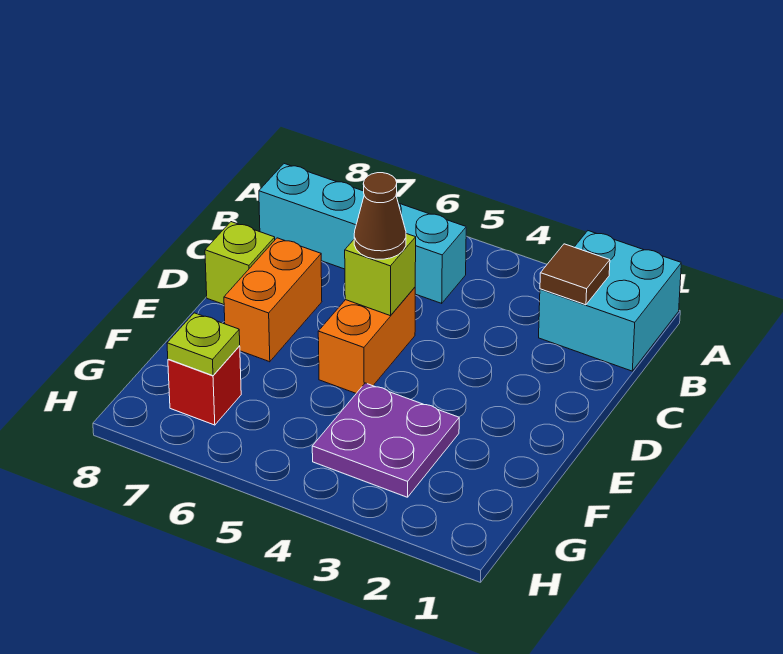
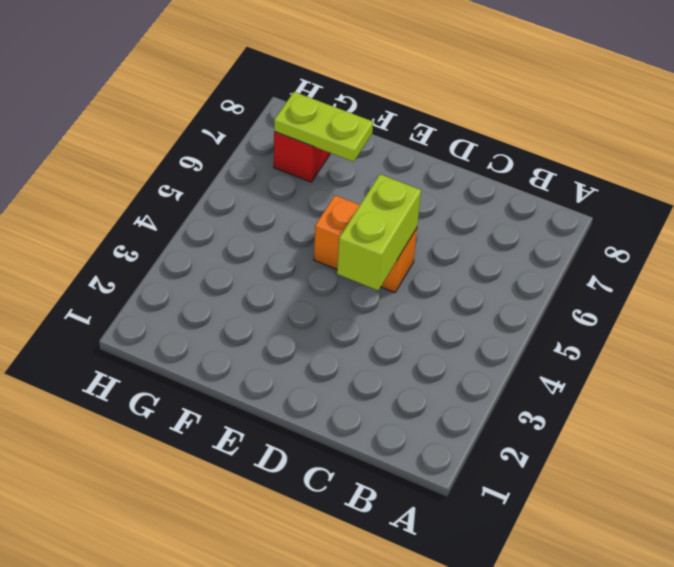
lime brick D4:D5 level 2 -> lime brick D5 level 2
lime plate F7:G7 level 2 -> lime plate G7 level 2
none -> cyan brick A1:B2 level 1
none -> cyan brick B5:B8 level 1

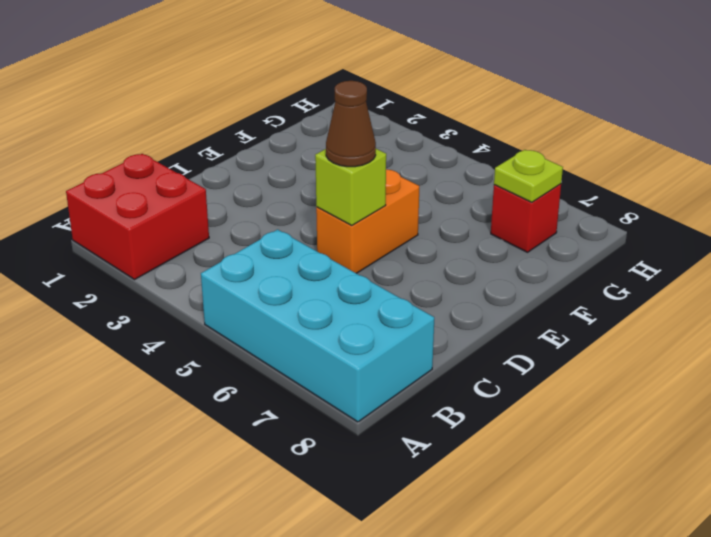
red brick A1:B2 level 1 -> cyan brick A1:B2 level 1
cyan brick A5:B8 level 1 -> cyan brick B5:B8 level 1
none -> orange brick D7:E7 level 1
none -> lime brick D8 level 1

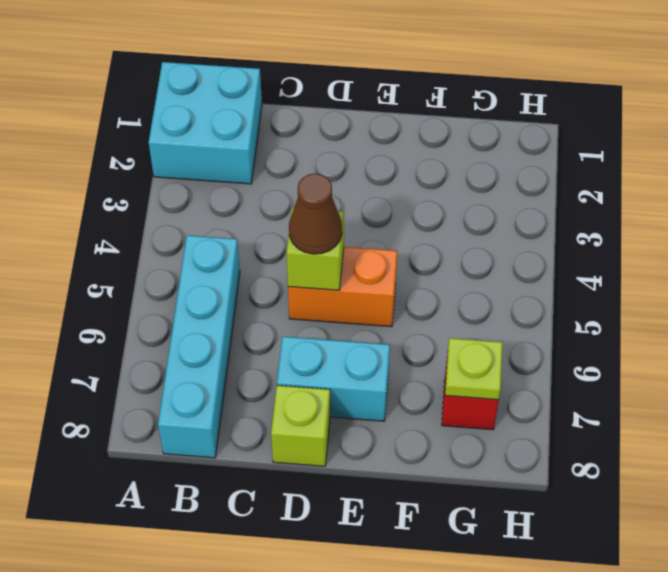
cyan brick D7:E7 level 1 -> orange brick D7:E7 level 1
none -> purple plate F3:G4 level 1
none -> brown tile B2 level 2

